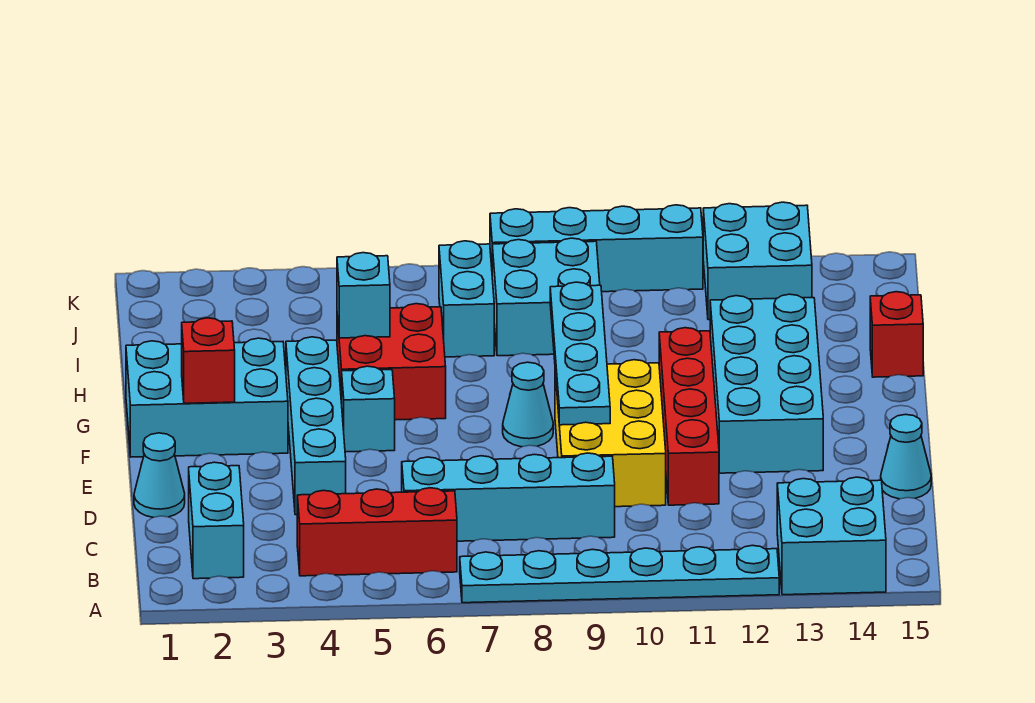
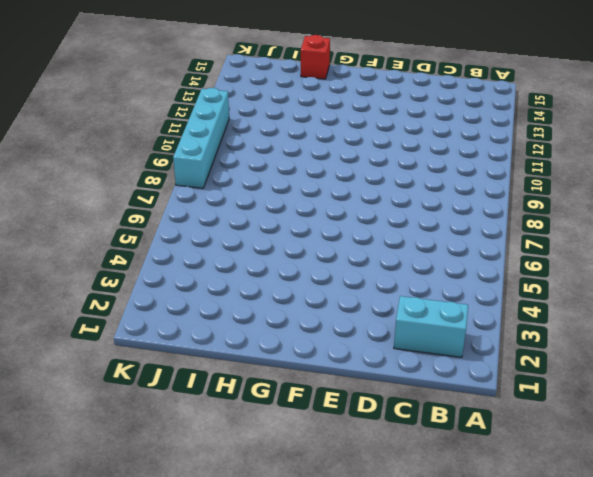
none -> cyan plate A7:A12 level 1
none -> cyan brick A13:B14 level 1
none -> red brick B4:B6 level 1

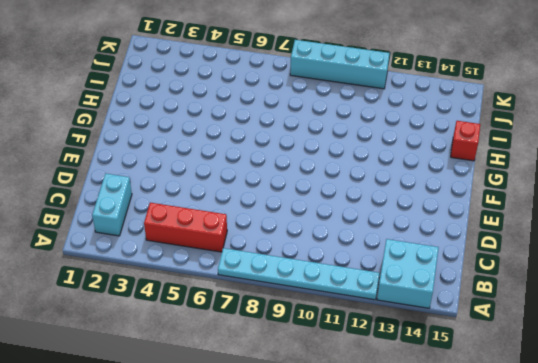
none -> cyan brick C6:C9 level 1
none -> cyan cone D1 level 1
none -> cyan brick D4:G4 level 1

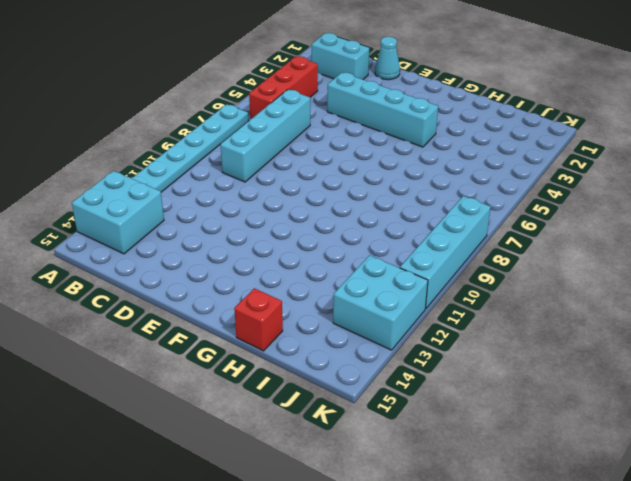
none -> yellow brick D9:F10 level 1
none -> red brick D11:G11 level 1
none -> cyan cone D15 level 1

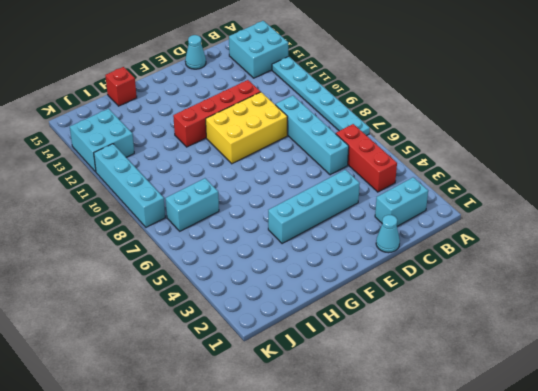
none -> cyan brick E12:H13 level 1
none -> cyan brick F1:G3 level 1
none -> cyan brick F5 level 1

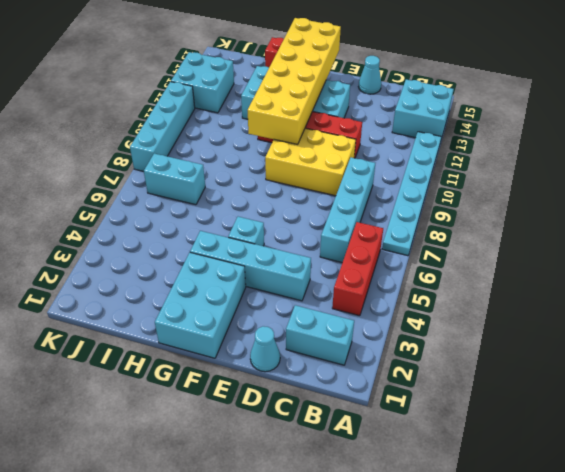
yellow brick F10:G15 level 2 -> none
none -> cyan cone F8 level 1
none -> red brick G5:H6 level 1
none -> cyan brick I8:J9 level 1

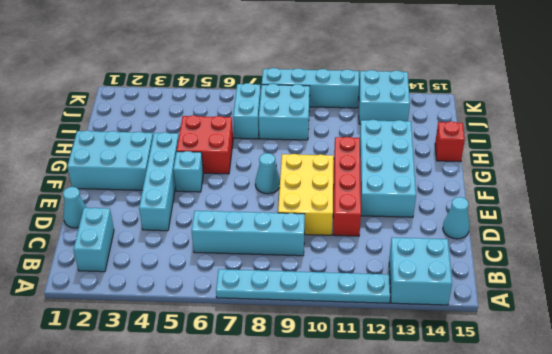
none -> red brick B4:B6 level 1
none -> cyan plate E9:H9 level 2
none -> red brick F2 level 2

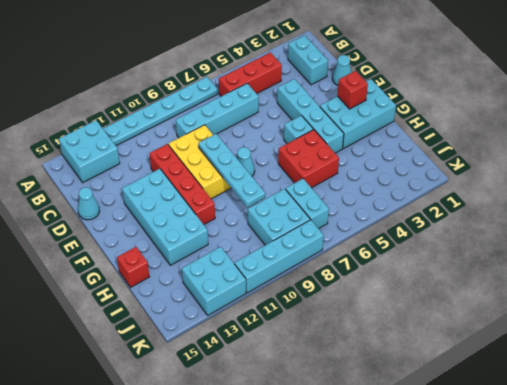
none -> cyan brick H5 level 2

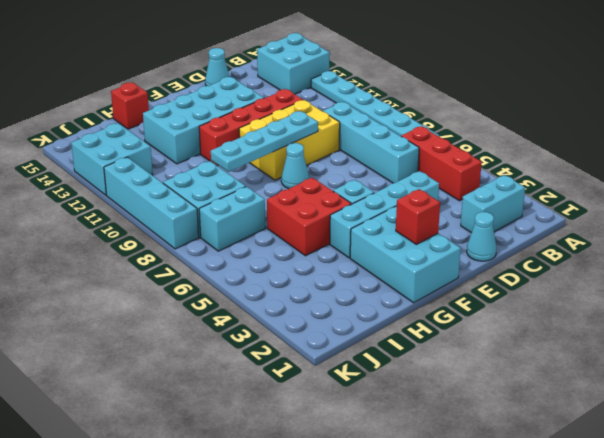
none -> cyan brick H5 level 2

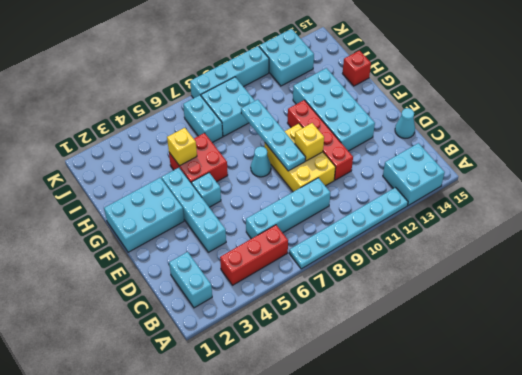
yellow brick E10 level 2 -> none
yellow brick H5 level 2 -> cyan brick H5 level 2
none -> cyan cone D1 level 1
none -> red brick F2 level 2

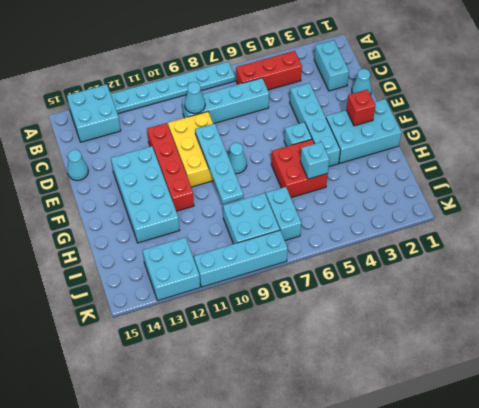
cyan cone C9 level 2 -> none
none -> red brick H15 level 1

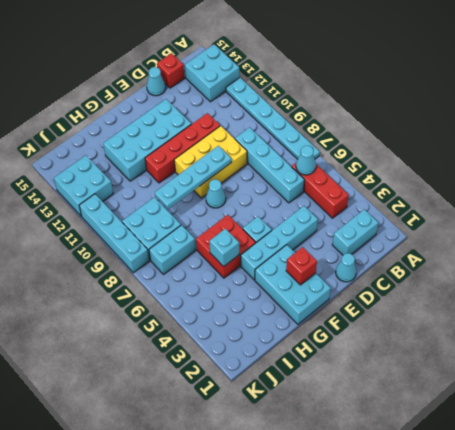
cyan cone B6 level 2 -> none
red brick C15 level 1 -> red brick H15 level 1

